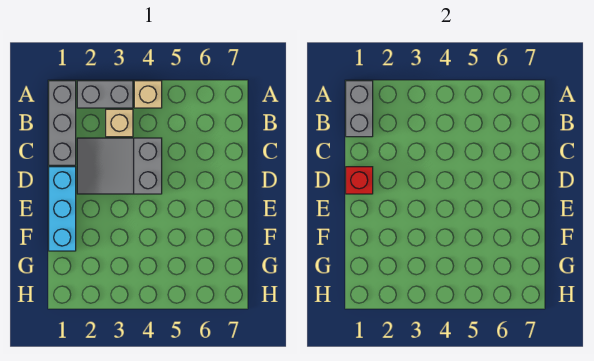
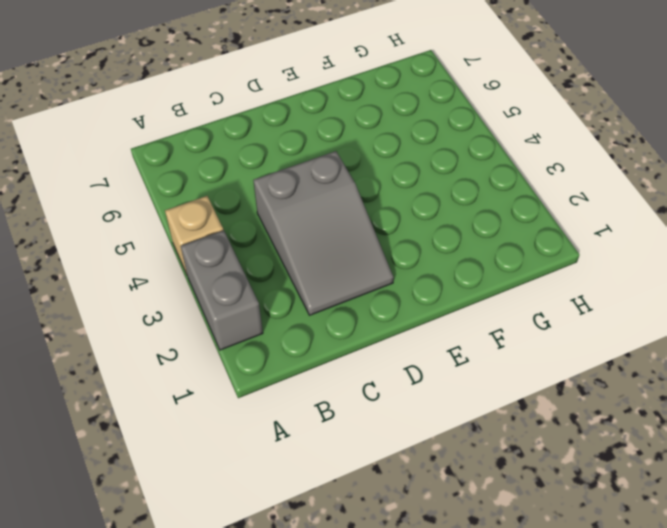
none -> grey brick A1:C1 level 1
none -> tan brick B3 level 1

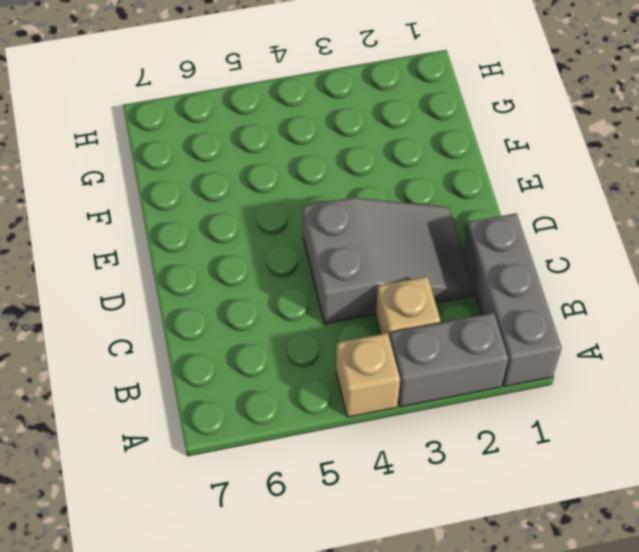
none -> cyan brick D1:F1 level 1
none -> grey brick A1:B1 level 2

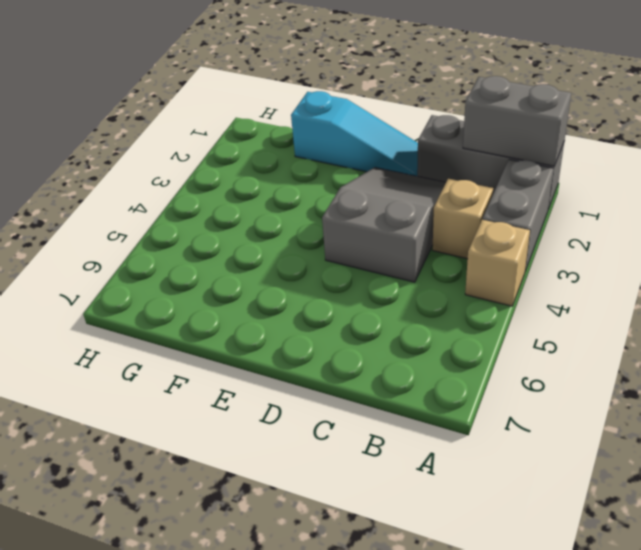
cyan slope D1:F1 level 1 top F -> cyan brick D1:F1 level 1
none -> red brick D1 level 2

